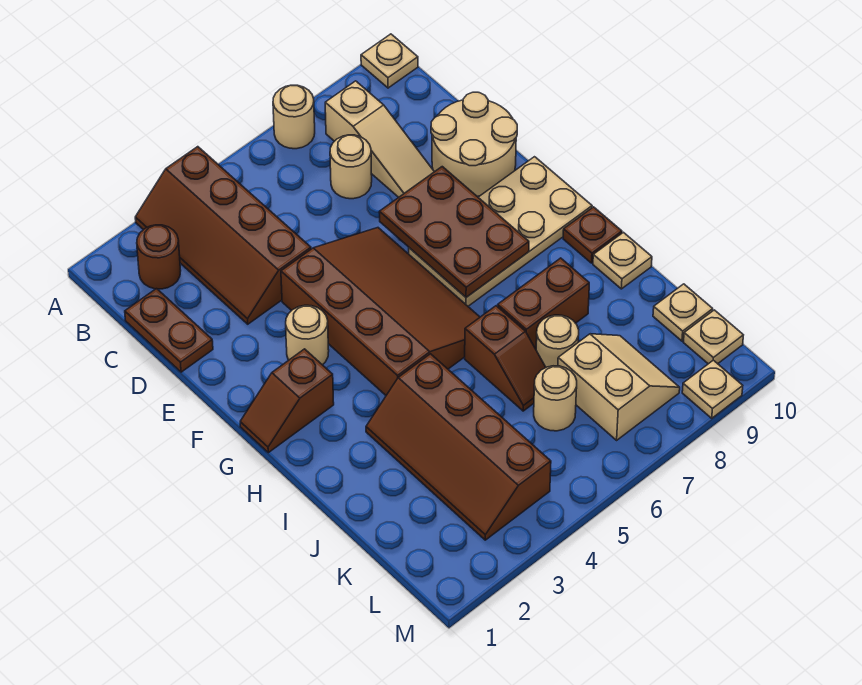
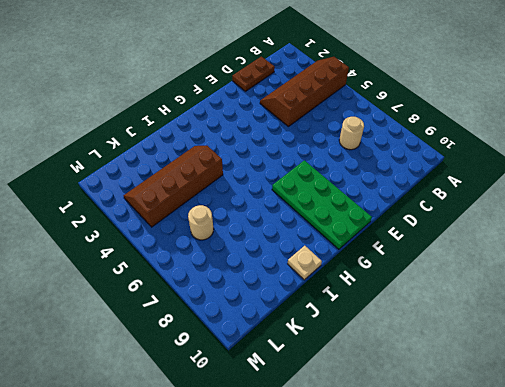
green plate F7:G10 level 1 -> tan plate F7:G10 level 1
none -> tan round brick A7 level 1
none -> tan plate A10 level 1
none -> brown round brick B2 level 1

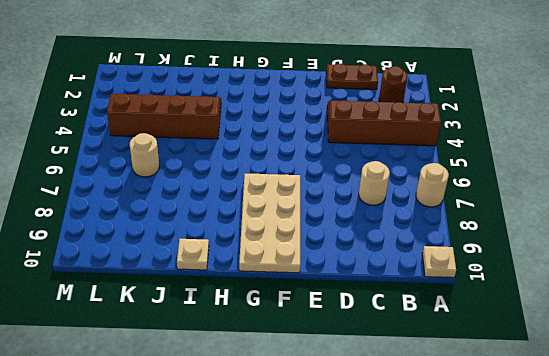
none -> tan slope B8:D8 level 1 top B
none -> tan round brick D9:E10 level 1
none -> brown slope E4:H6 level 1 top 4

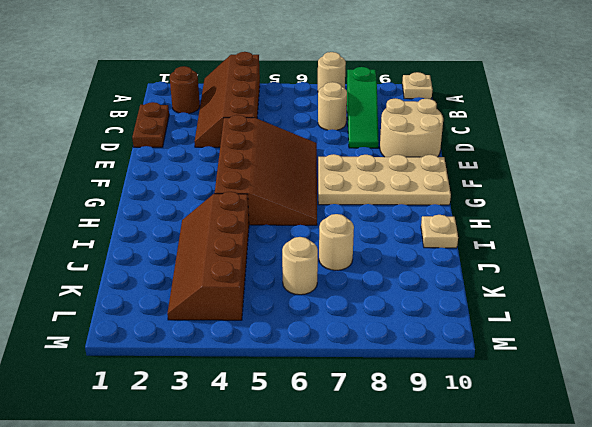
green slope B8:D8 level 1 top B -> tan slope B8:D8 level 1 top B
none -> tan round brick F3 level 1
none -> brown slope G1:G2 level 1 top 2
none -> brown plate H10 level 1

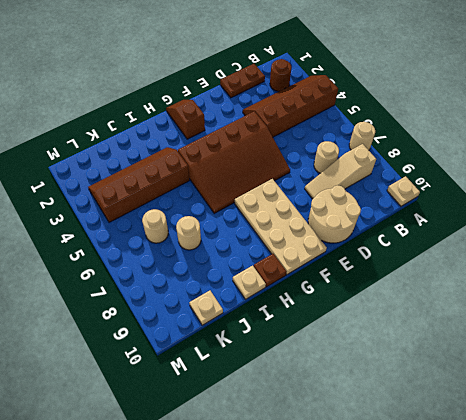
none -> tan round brick F3 level 1
none -> brown slope I6:J6 level 1 top I
none -> brown brick I7:I8 level 1

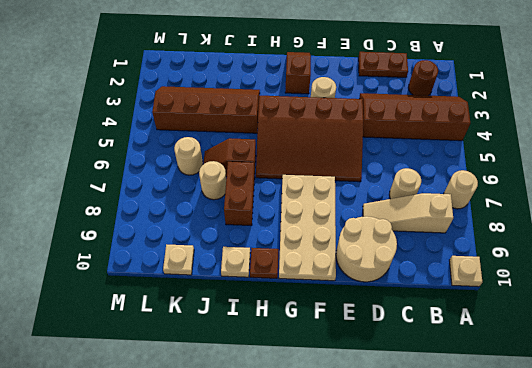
none -> tan slope K7:L8 level 1 top 7
none -> tan plate L10 level 1
none -> tan plate M9 level 1

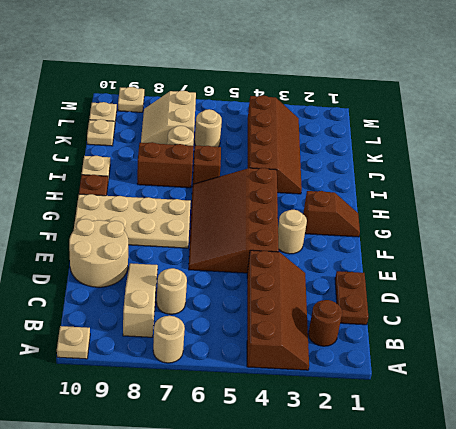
none -> brown plate E7:G8 level 2

